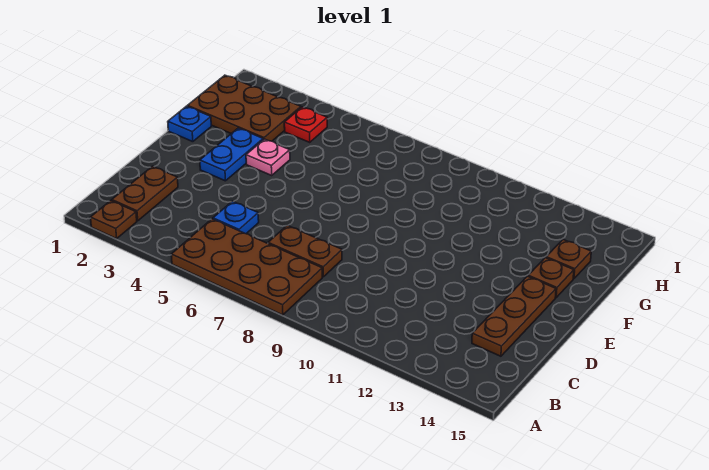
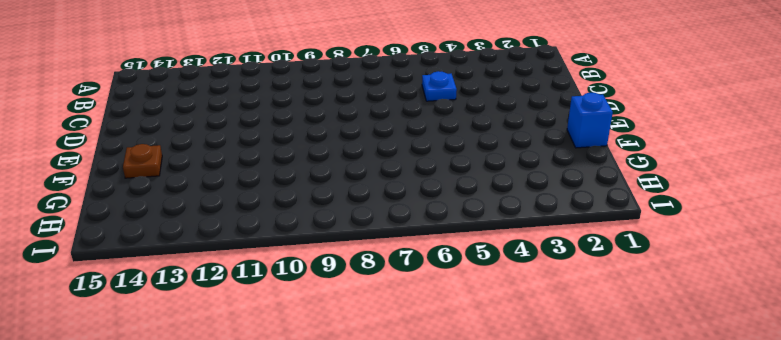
blue brick F1 level 1 -> blue plate F1 level 1
none -> brown plate A2 level 1
none -> brown plate A5:B8 level 1
none -> brown plate B2:C2 level 1

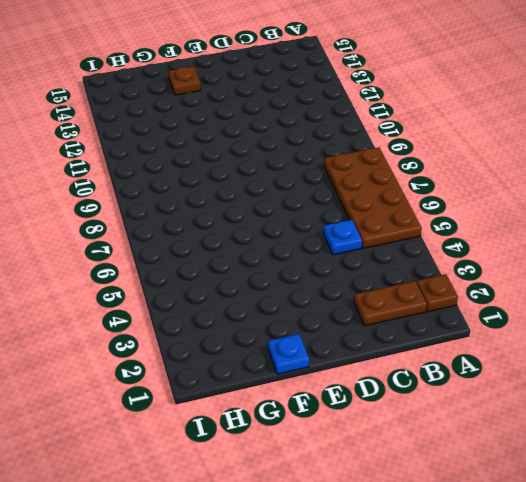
none -> brown plate C7:C8 level 1
none -> brown plate C14:E14 level 1
none -> blue plate E3:F3 level 1

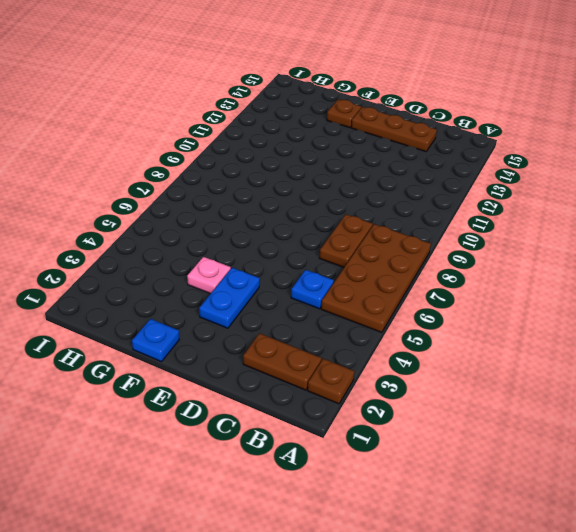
blue plate E3:E4 level 1 -> blue plate E3:F3 level 1
none -> brown plate G1:H3 level 1
none -> brown plate G14 level 1
none -> red plate H4 level 1

